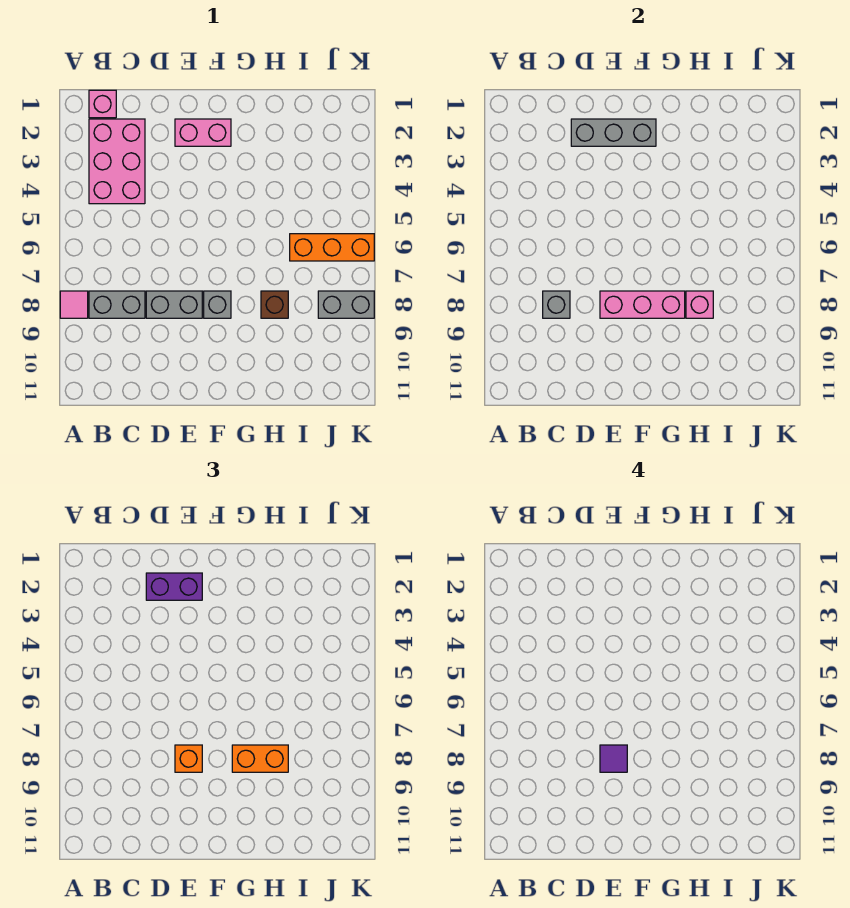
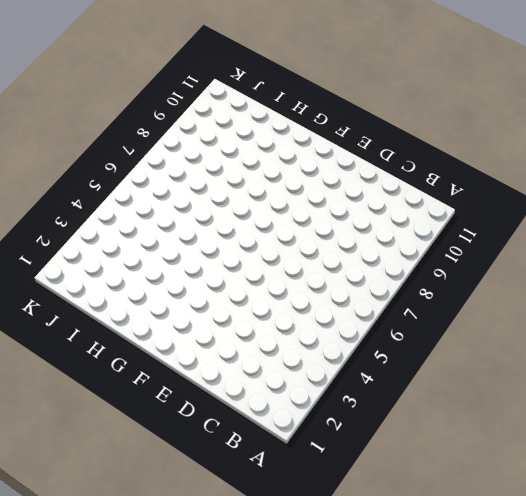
none -> pink tile A8 level 1
none -> pink brick B1 level 1
none -> pink brick B2:C4 level 1

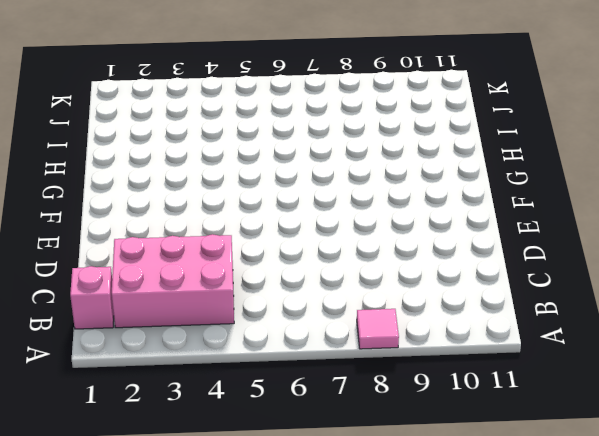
none -> grey brick B8:C8 level 1
none -> grey brick D8:E8 level 1
none -> pink brick E2:F2 level 1

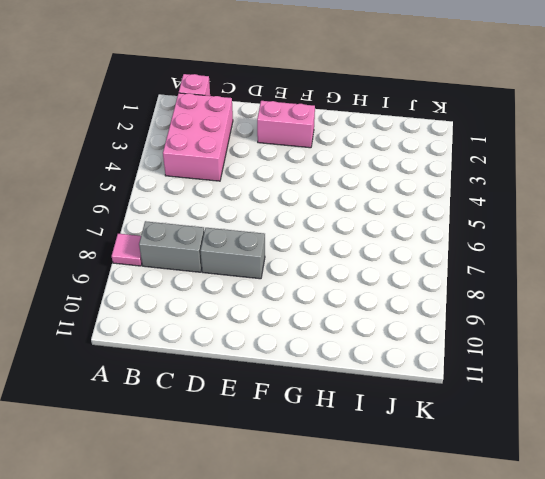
none -> grey brick F8 level 1
none -> brown brick H8 level 1
none -> orange brick I6:K6 level 1

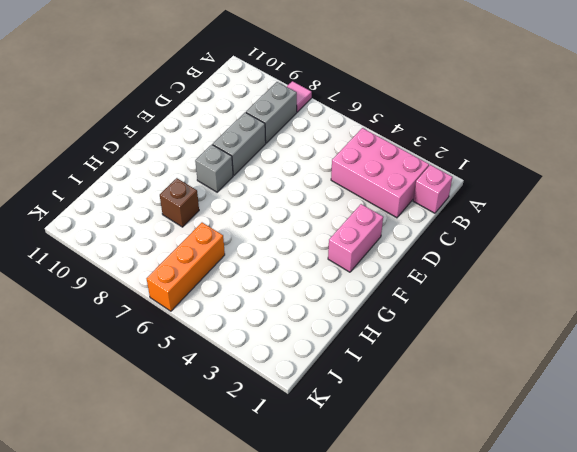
none -> grey brick J8:K8 level 1
none -> grey brick C8 level 2
none -> grey brick D2:F2 level 2

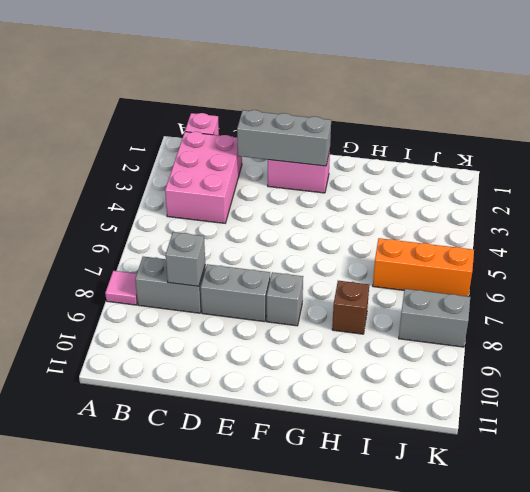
none -> pink brick E8:G8 level 2
none -> pink brick H8 level 2
none -> purple brick D2:E2 level 3

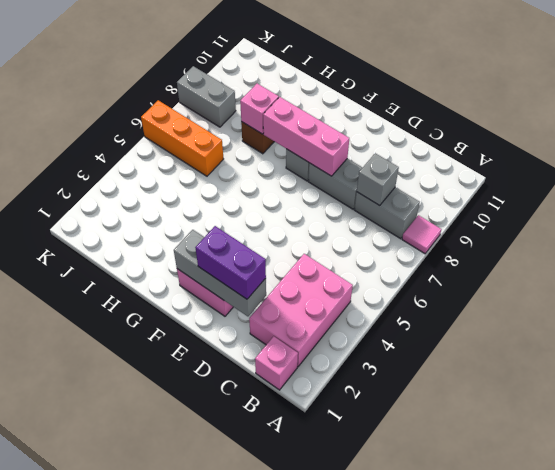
none -> orange brick E8 level 3
none -> orange brick G8:H8 level 3
none -> purple tile E8 level 4

